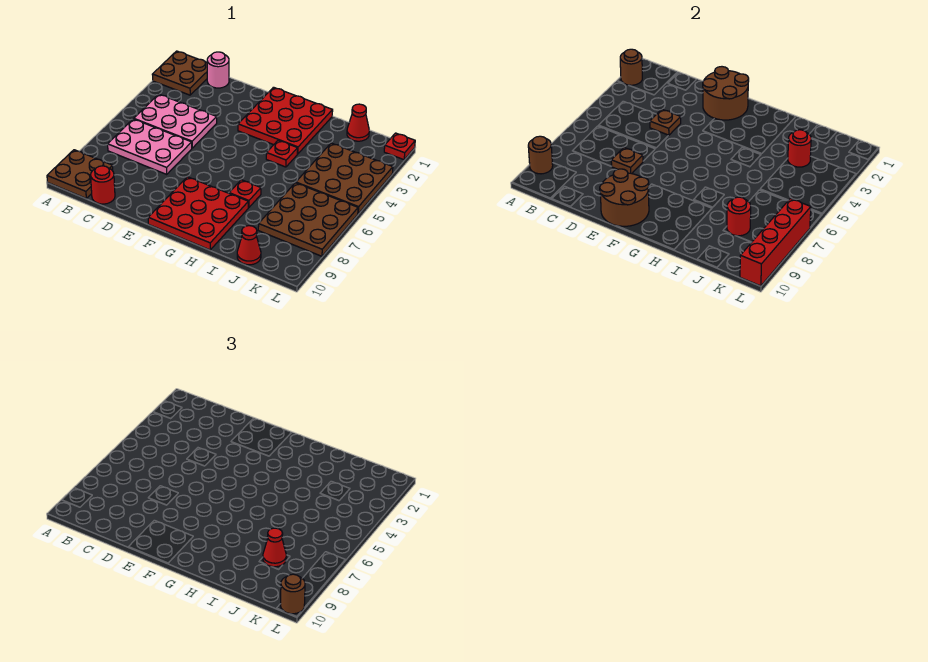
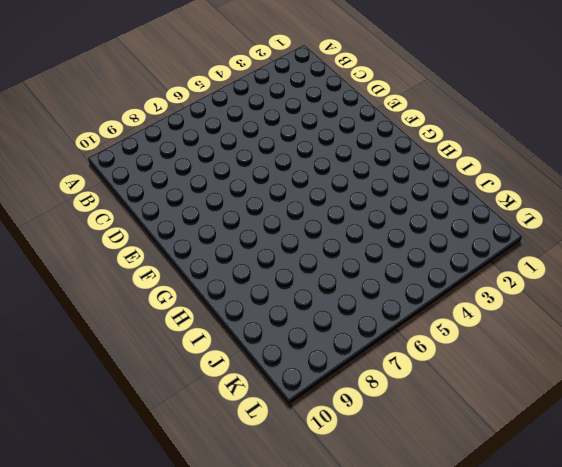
none -> brown plate A1:B2 level 1
none -> brown plate A9:B10 level 1
none -> pink plate B4:D5 level 1

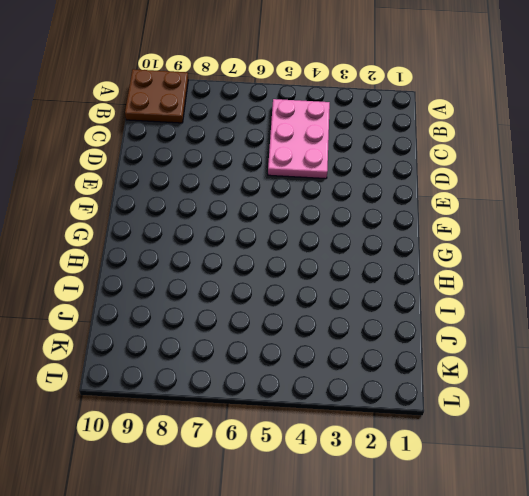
none -> brown plate A1:B2 level 1
none -> pink plate B6:D7 level 1
none -> pink round brick C1 level 1

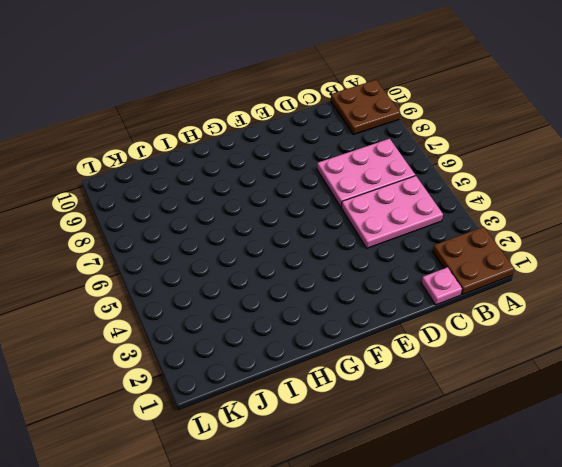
pink plate C1 level 1 -> pink round brick C1 level 1
none -> red round brick C10 level 1
none -> red plate F1:H3 level 1
none -> red plate F8:H10 level 1

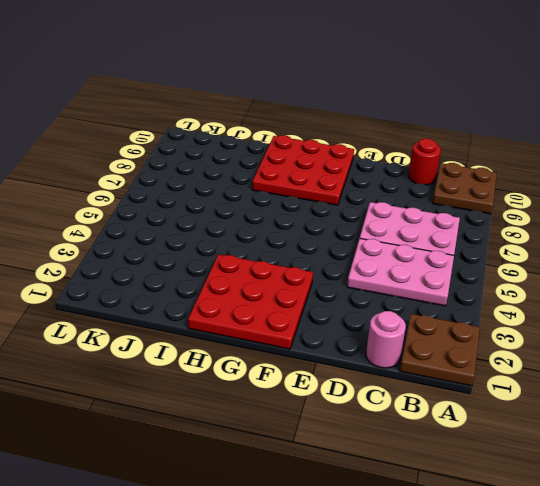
none -> red plate H4 level 1
none -> red plate H7 level 1
none -> red cone J1 level 1

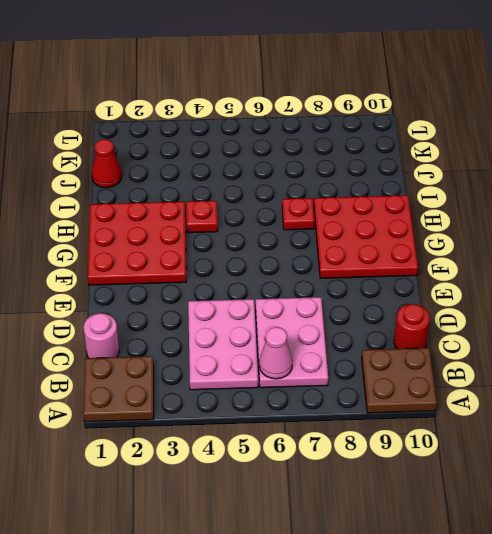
pink cone B6 level 2 -> none
none -> brown plate J3:L5 level 1
none -> brown plate J6:L8 level 1
none -> red cone J10 level 1

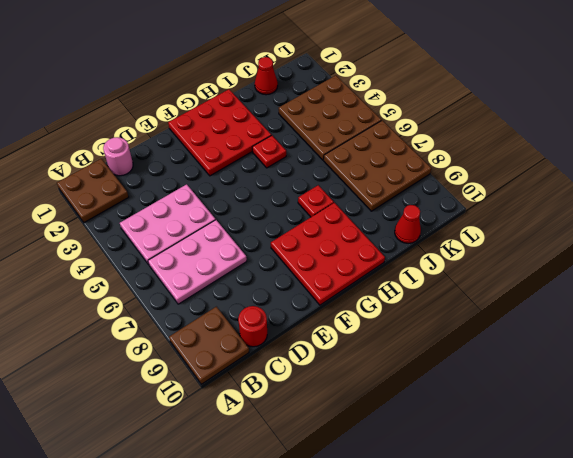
none -> red plate L1 level 1
none -> brown round brick A2 level 2
none -> brown round brick A9 level 2

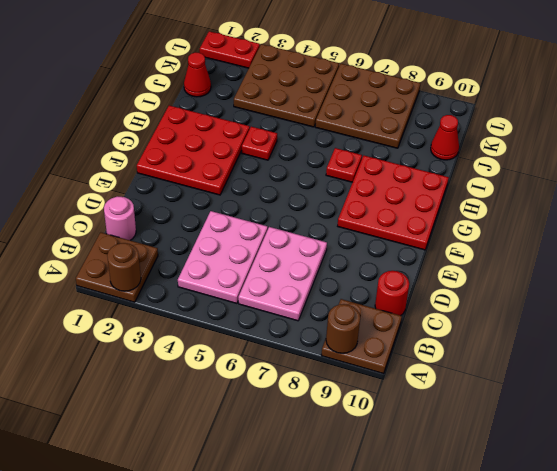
red plate L1:L2 level 1 -> red plate L1 level 1
none -> brown plate D4 level 2
none -> brown plate D7 level 2
none -> brown round brick E1:F2 level 2

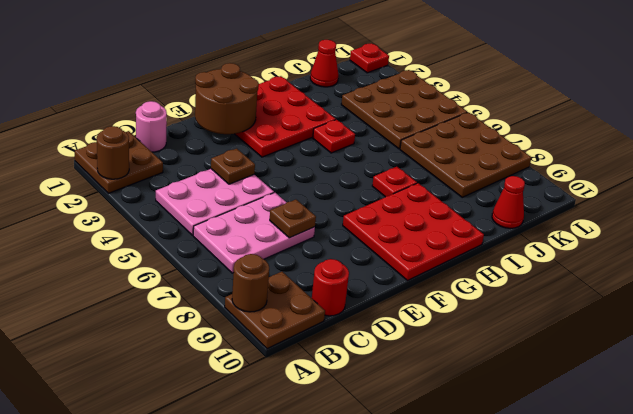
none -> brown round brick E9:F10 level 2
none -> red round brick J3 level 2
none -> red round brick J8 level 2

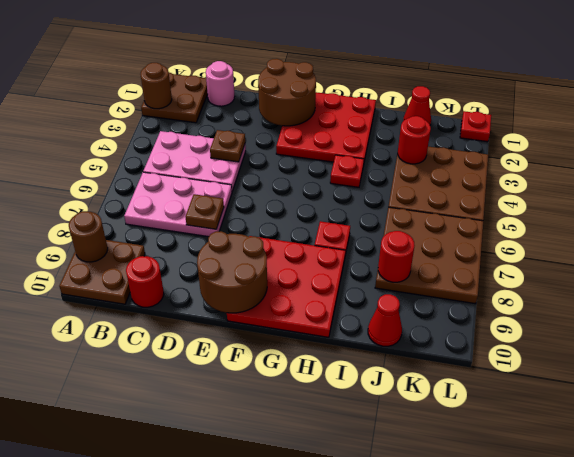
none -> red brick L7:L10 level 2
none -> red cone J8 level 3
none -> brown round brick L10 level 3

